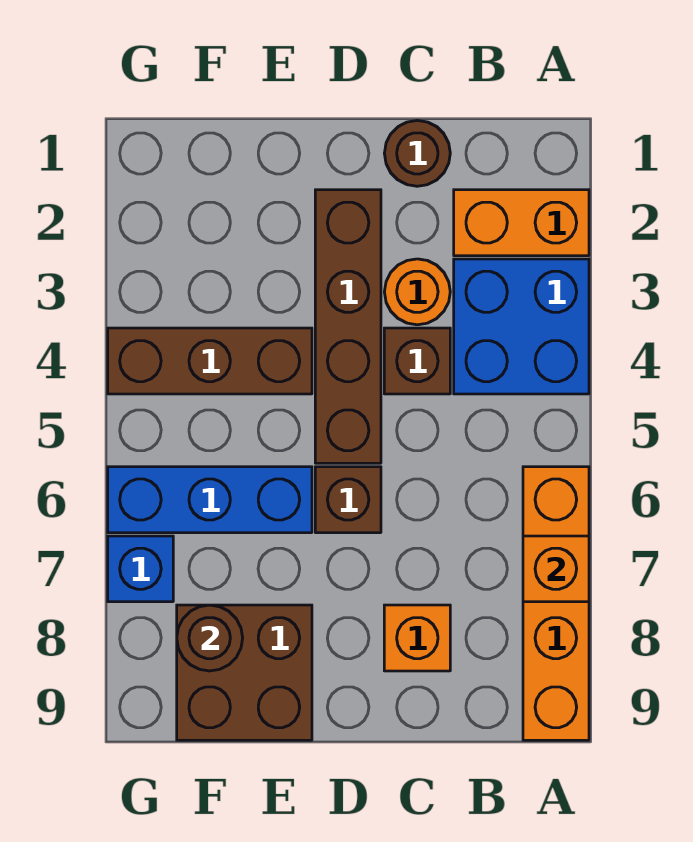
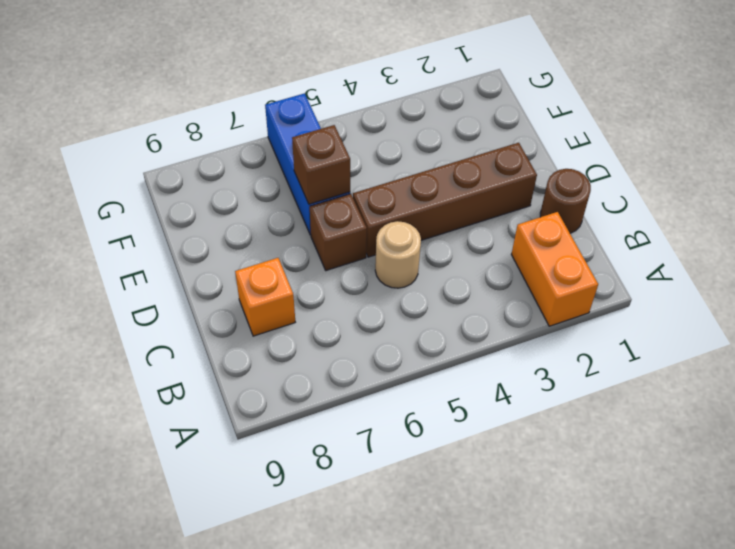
tan round brick C5 level 1 -> none
brown brick E6 level 2 -> brown brick C4 level 1
none -> blue brick A3:B4 level 1
none -> orange brick A6:A9 level 1
none -> orange round brick C3 level 1

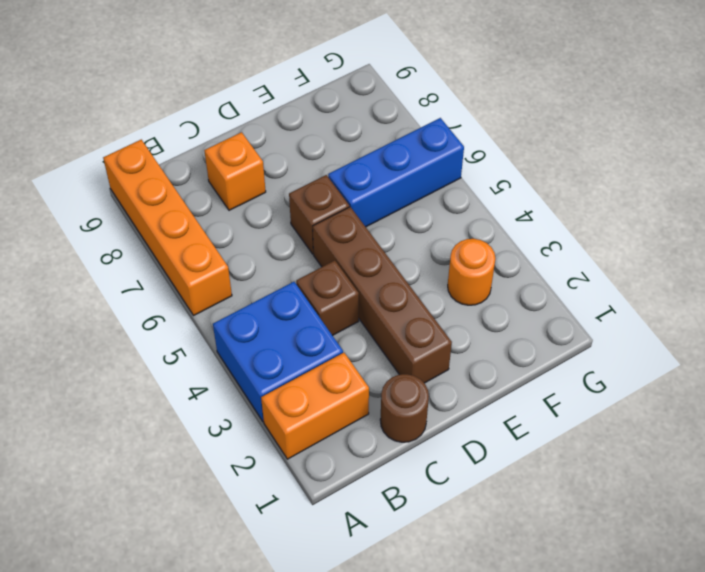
orange round brick F3 level 1 -> orange round brick C3 level 1
none -> brown brick E4:G4 level 1
none -> brown brick E8:F9 level 1
none -> blue brick G7 level 1

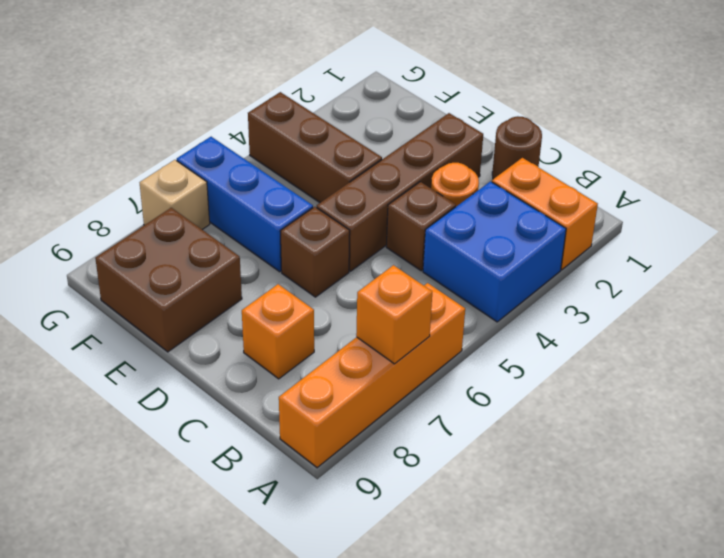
tan brick G7 level 1 -> blue brick G7 level 1
none -> brown round brick F8 level 2

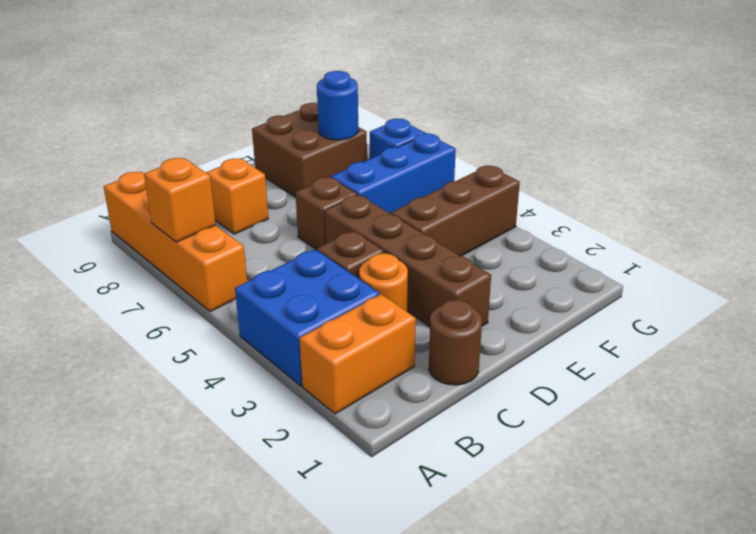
blue round brick F8 level 2 -> brown round brick F8 level 2

